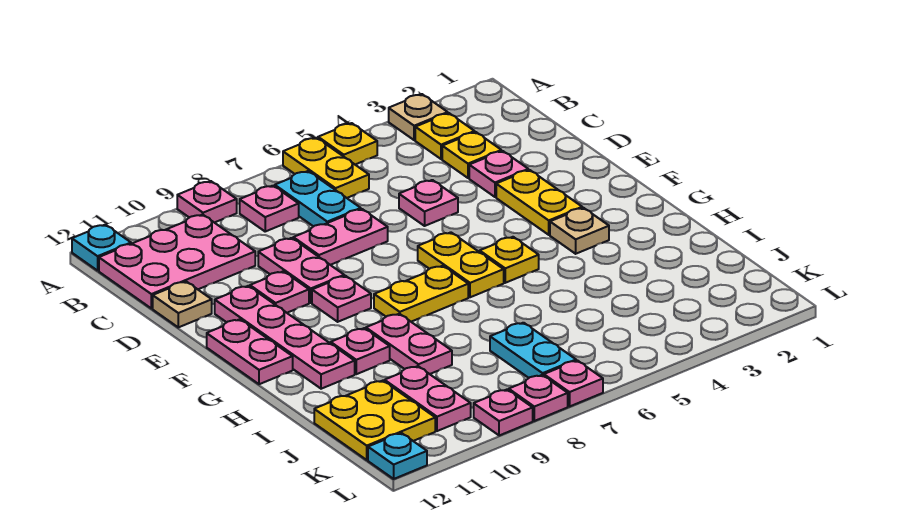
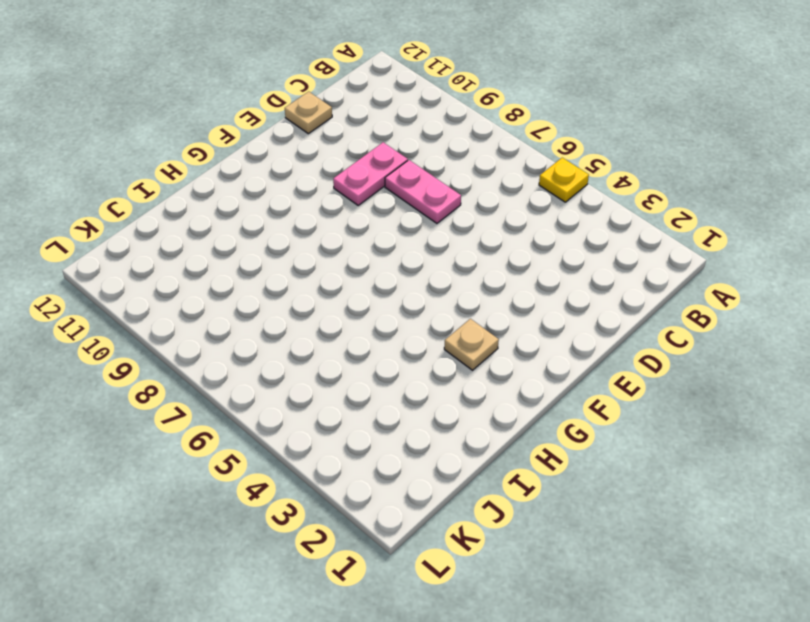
none -> tan plate A3 level 1
none -> yellow plate A6:B6 level 1
none -> pink plate A9 level 1
none -> cyan plate A12 level 1

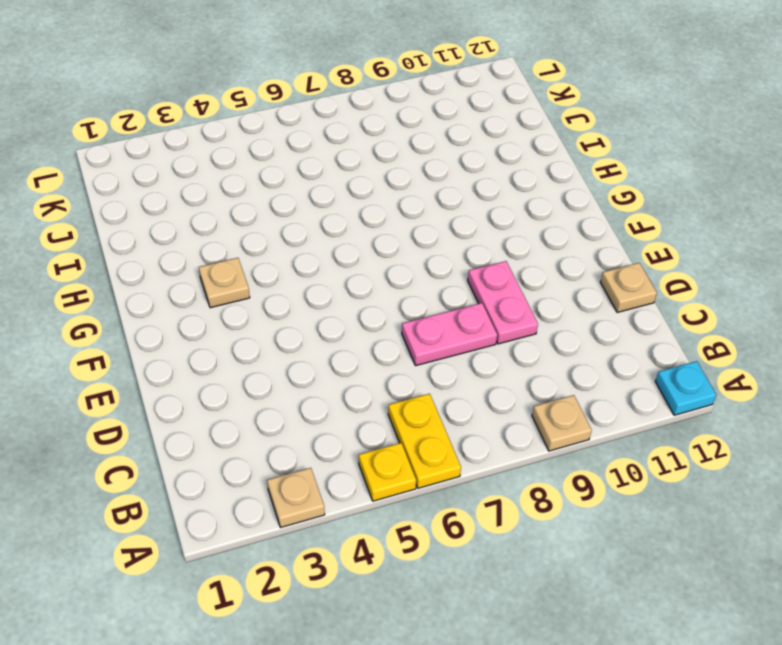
tan plate A9 level 1 -> pink plate A9 level 1
none -> yellow plate B3 level 1
none -> cyan plate B7:C7 level 1
none -> pink plate B8 level 1
none -> pink plate B10:C12 level 1

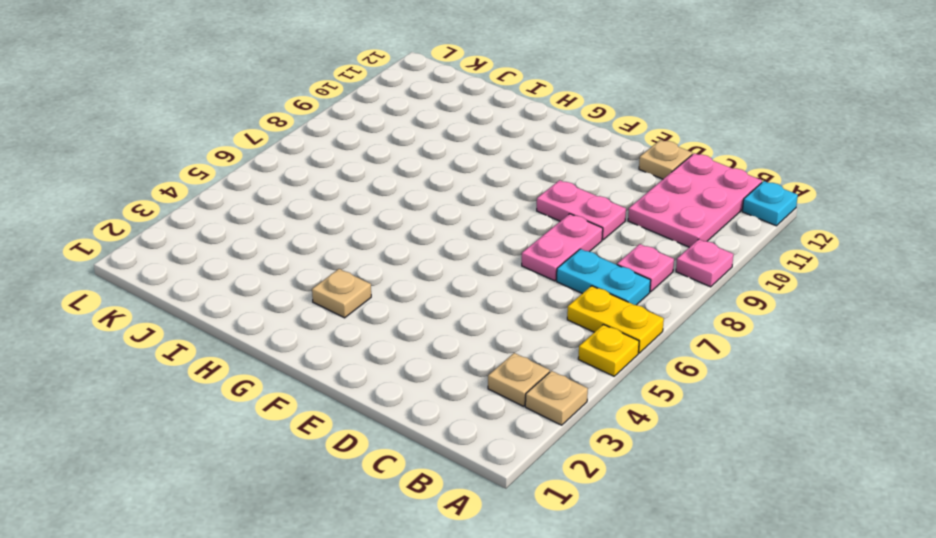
tan plate B3 level 1 -> yellow plate B3 level 1
none -> yellow plate C3 level 1
none -> pink plate D3 level 1
none -> pink plate D5 level 1
none -> yellow plate E3:F3 level 1

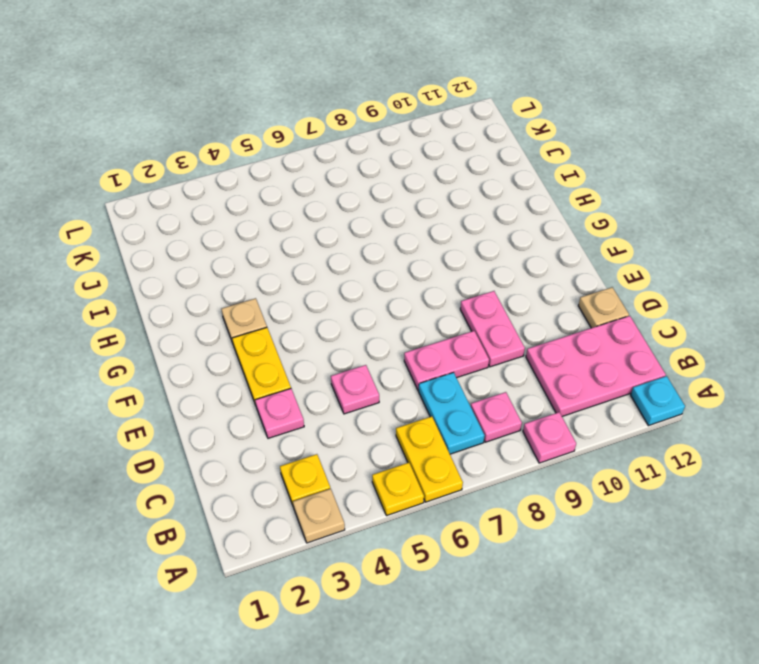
none -> yellow plate C3 level 1
none -> pink plate E10 level 1
none -> pink plate E11:H11 level 1
none -> yellow plate F6:G6 level 1

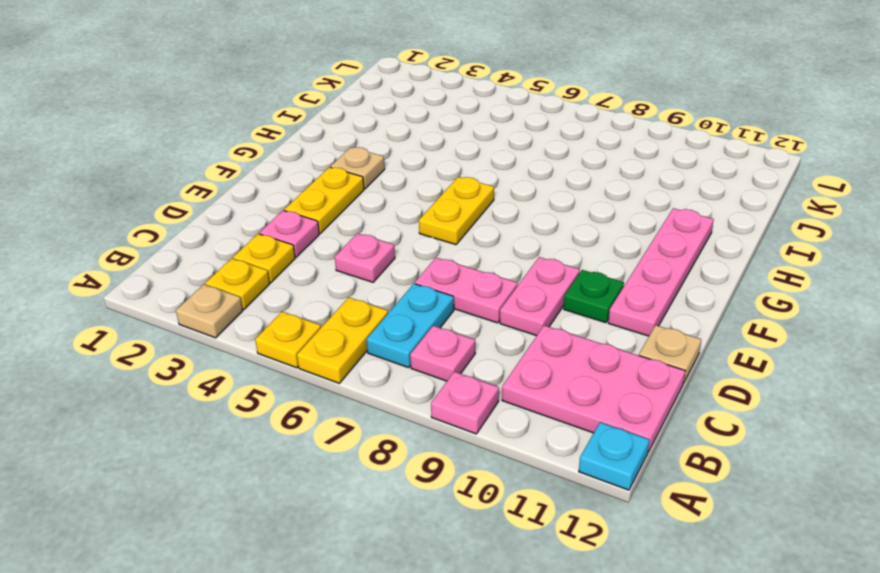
green plate E10 level 1 -> pink plate E10 level 1
none -> pink plate F9 level 1
none -> pink plate F12:G12 level 1
none -> yellow plate G5 level 1
none -> yellow plate G7:G8 level 1

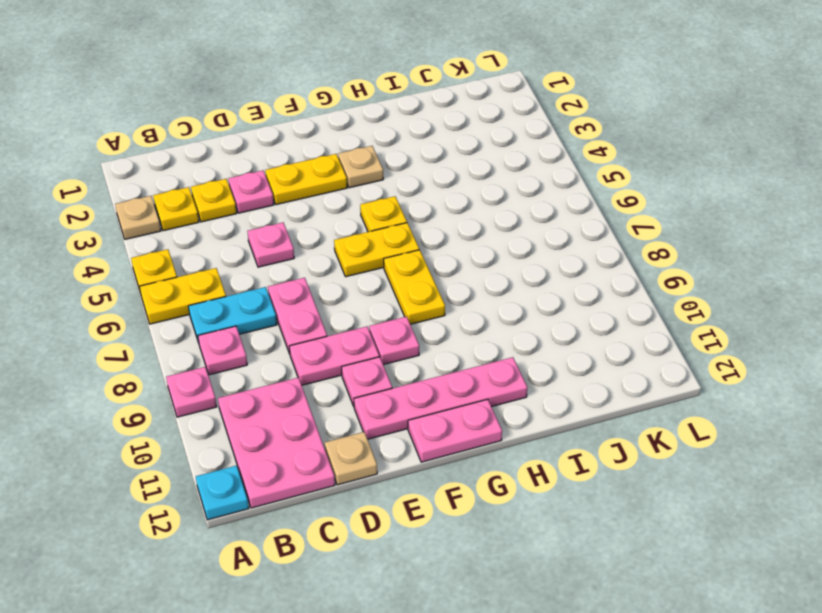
none -> pink plate H9:I9 level 1
none -> pink plate H10 level 1
none -> cyan plate J7:K7 level 1
none -> pink plate J10:K10 level 1

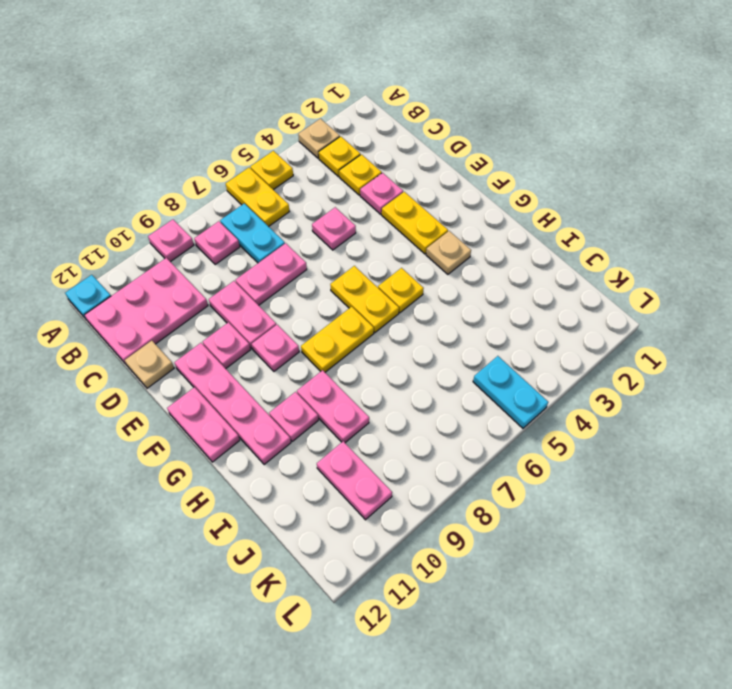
cyan plate K5:L5 level 1 -> cyan plate J7:K7 level 1
none -> yellow plate J11:K12 level 1
none -> pink plate L7 level 1
none -> pink plate L8 level 1
none -> pink plate L9 level 1

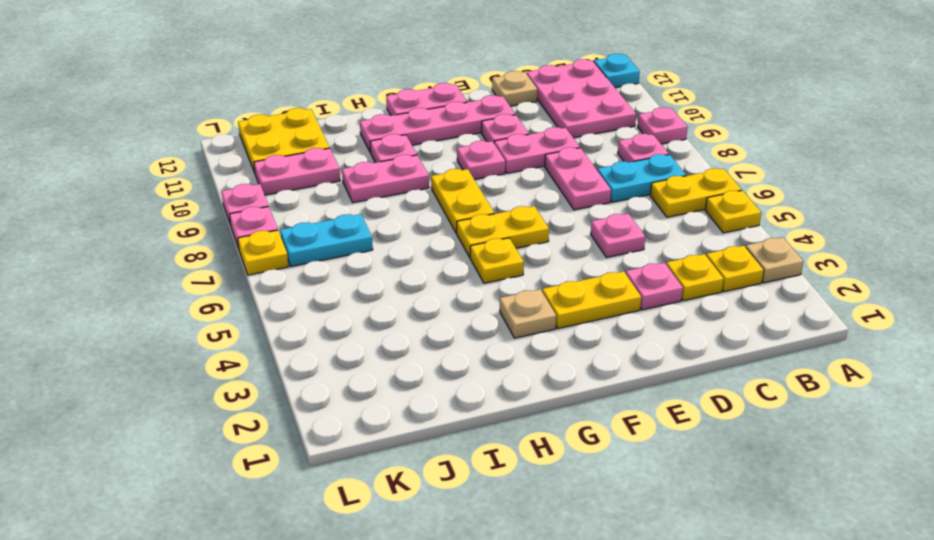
yellow plate L7 level 1 -> pink plate L7 level 1
none -> cyan plate L12 level 1

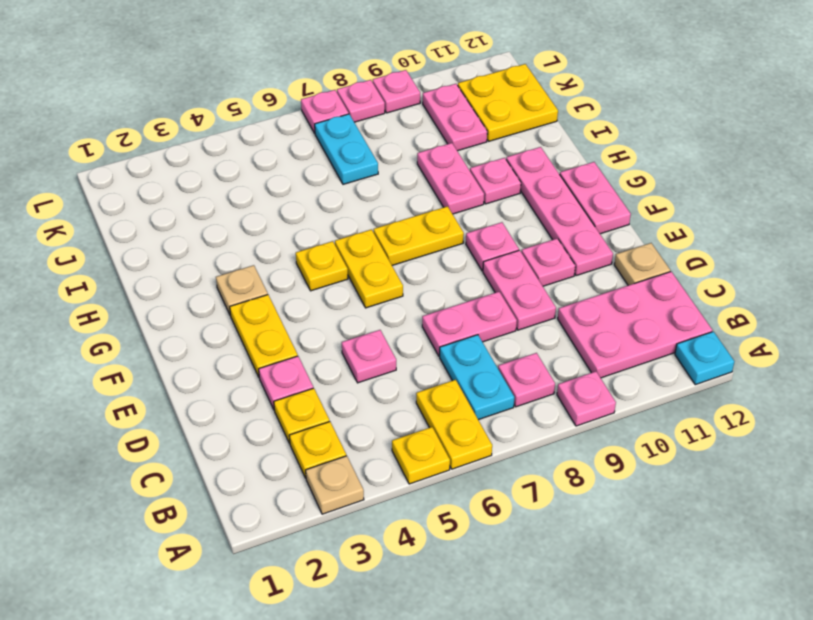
none -> cyan plate L12 level 1

